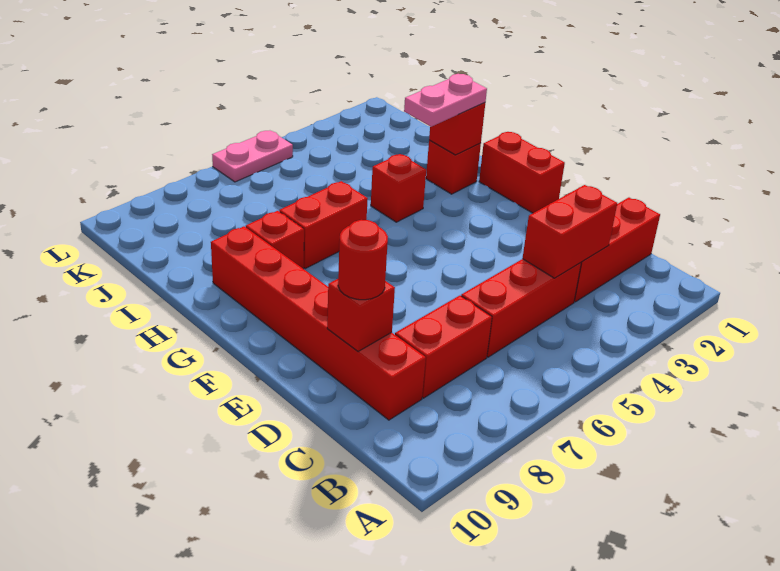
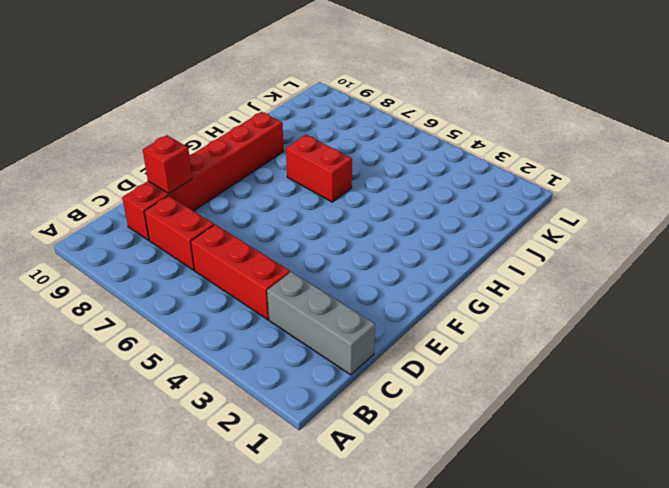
grey brick C1:C3 level 1 -> red brick C1:C3 level 1
none -> red brick F1:G1 level 1
none -> red brick H2 level 1
none -> red brick H4 level 1

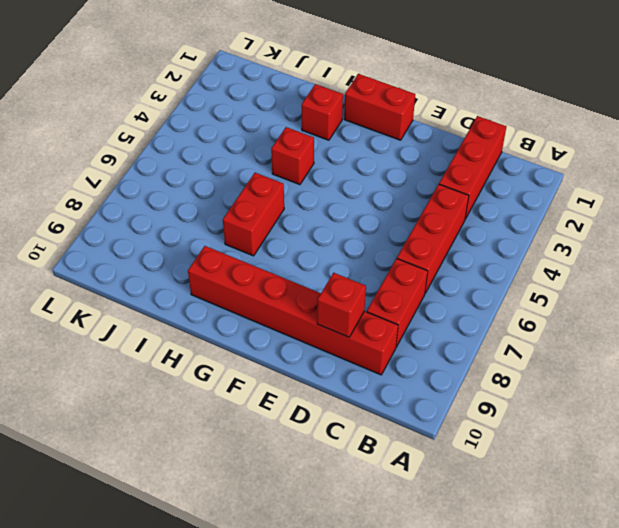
none -> red brick H8 level 1
none -> pink plate L5:L6 level 1
none -> red brick C3:C4 level 2

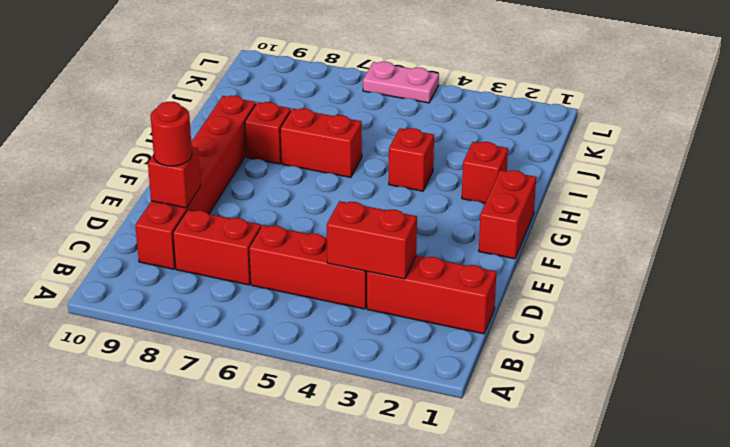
none -> red brick H2 level 2
none -> pink plate H2:H3 level 3

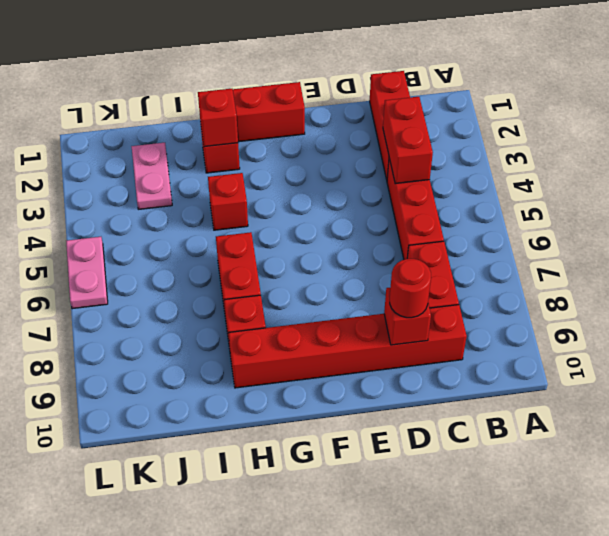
pink plate J2:J3 level 1 -> pink plate H2:H3 level 3

